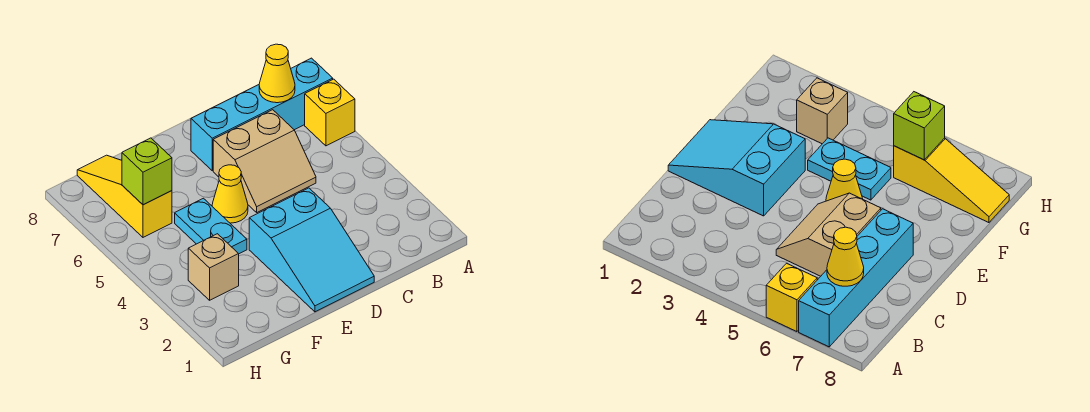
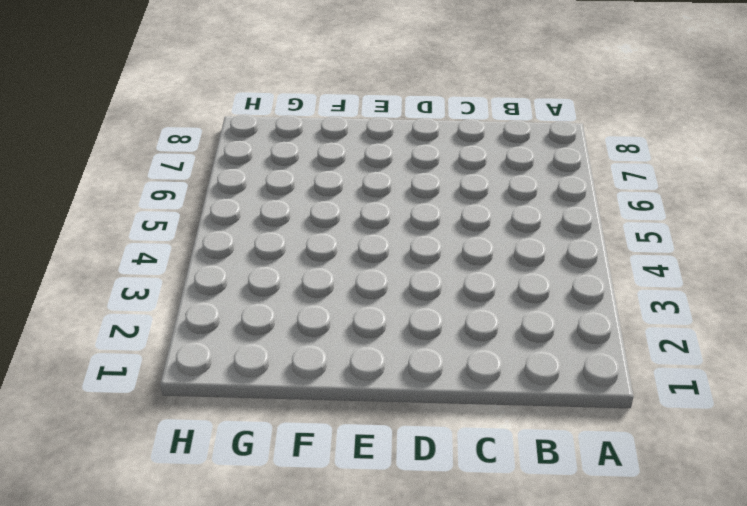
none -> yellow brick A6 level 1
none -> cyan brick A7:D7 level 1

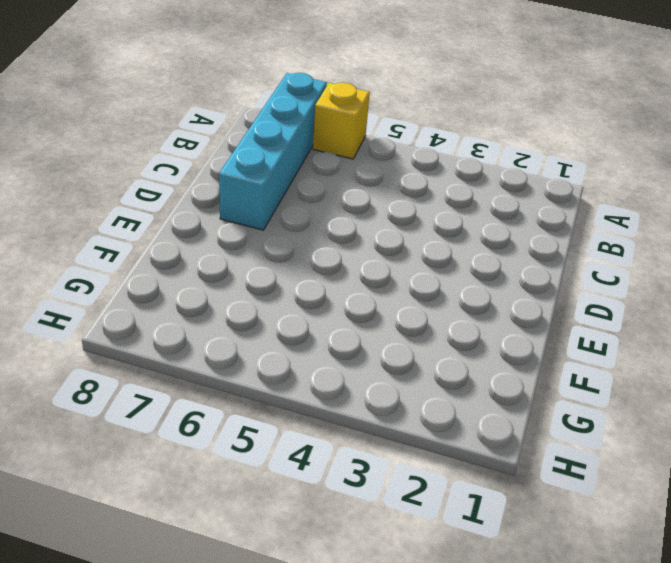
none -> tan slope C5:D6 level 1 top 6
none -> cyan slope D1:E3 level 1 top 3

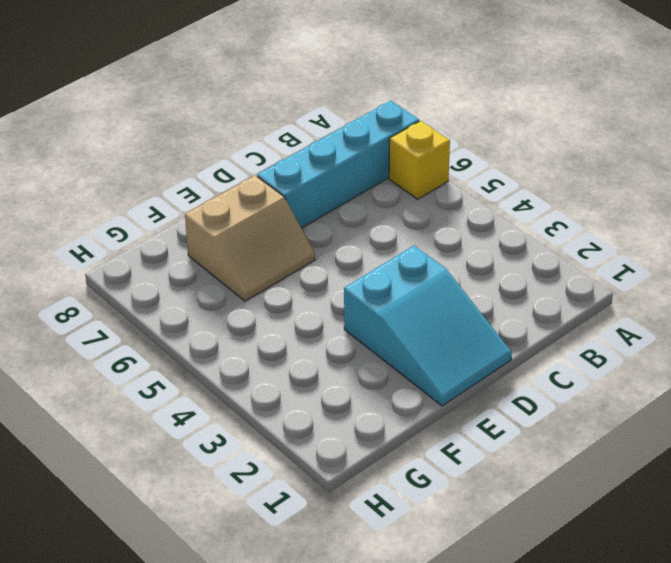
tan slope E6:F7 level 1 top 7 -> tan slope C5:D6 level 1 top 6
none -> yellow cone E5 level 1
none -> cyan plate F4:F5 level 1

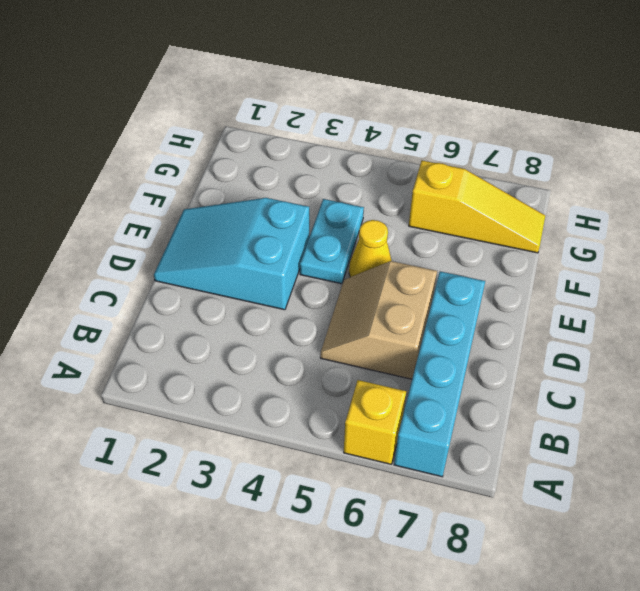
cyan plate E4:F4 level 1 -> cyan plate F4:F5 level 1
none -> tan brick G3 level 1
none -> yellow cone B7 level 2

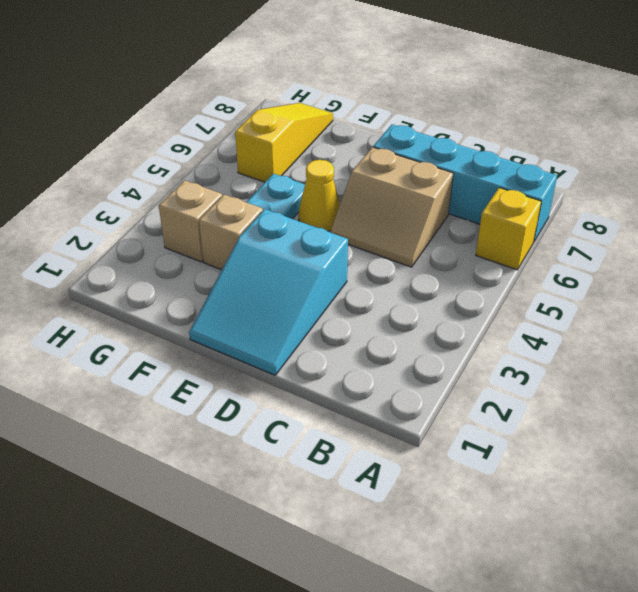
tan brick F3 level 1 -> none
none -> yellow cone B7 level 2
none -> lime brick G6 level 2

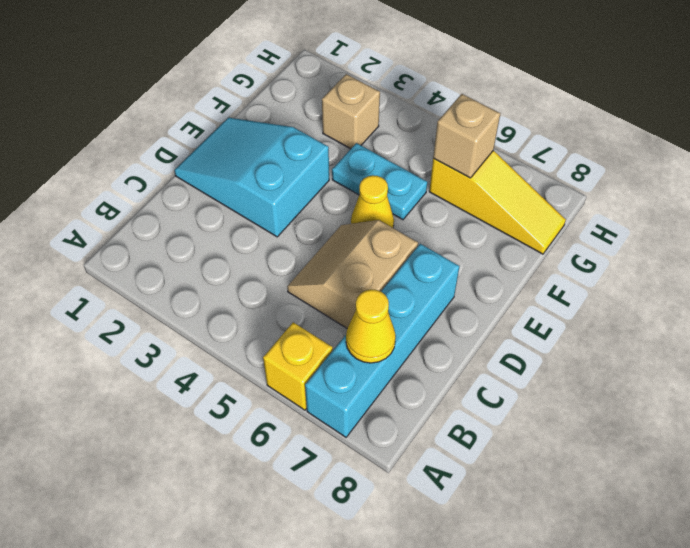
tan brick G6 level 2 -> lime brick G6 level 2

